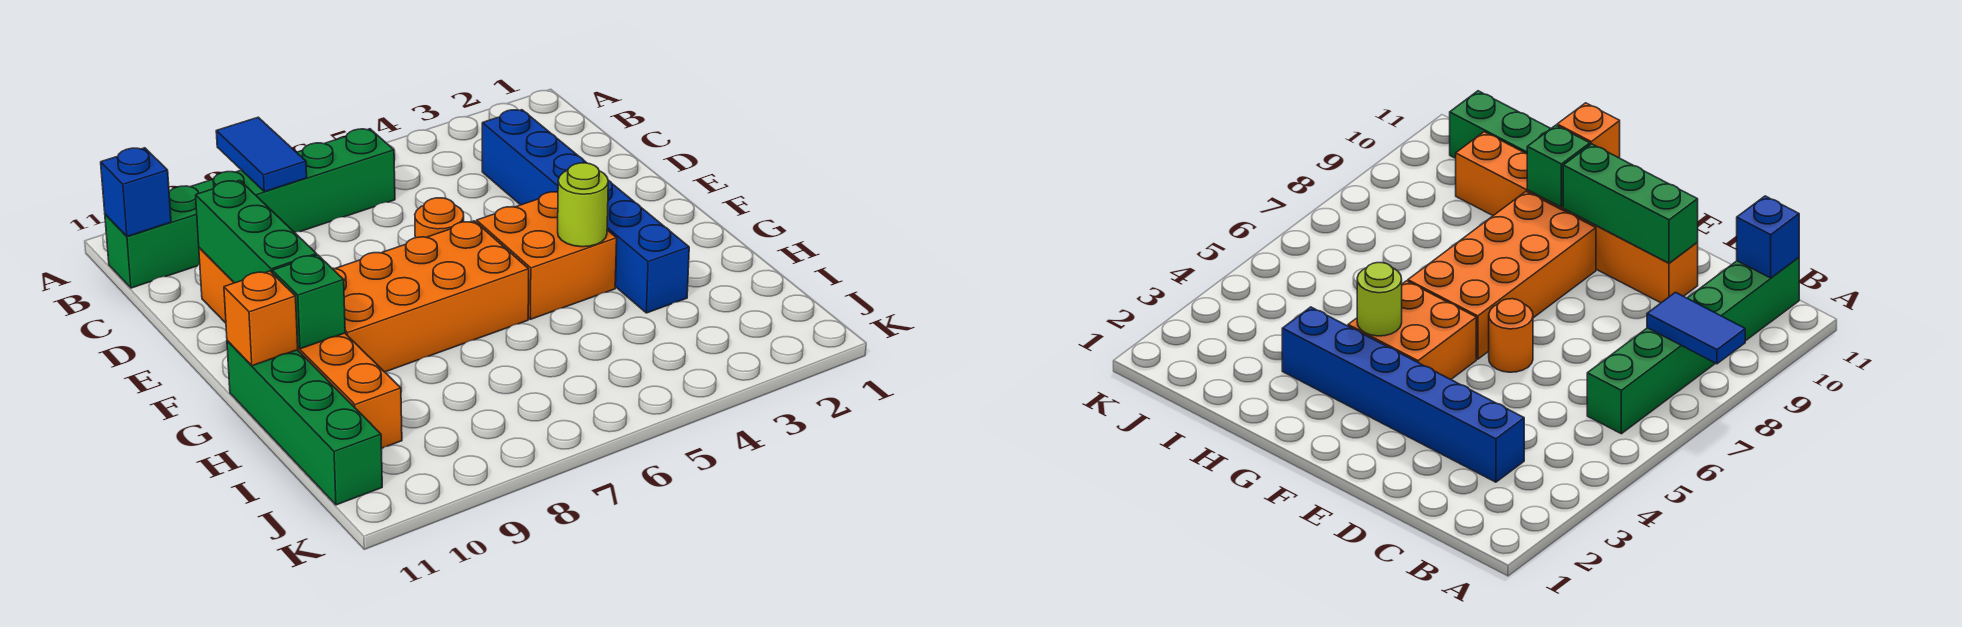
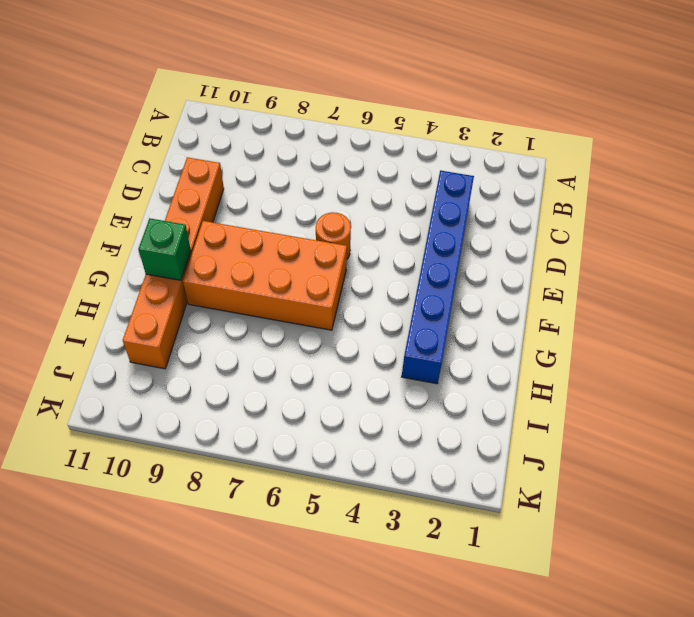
none -> green brick B6:B11 level 1
none -> orange brick F4:G5 level 1
none -> green brick G11:J11 level 1

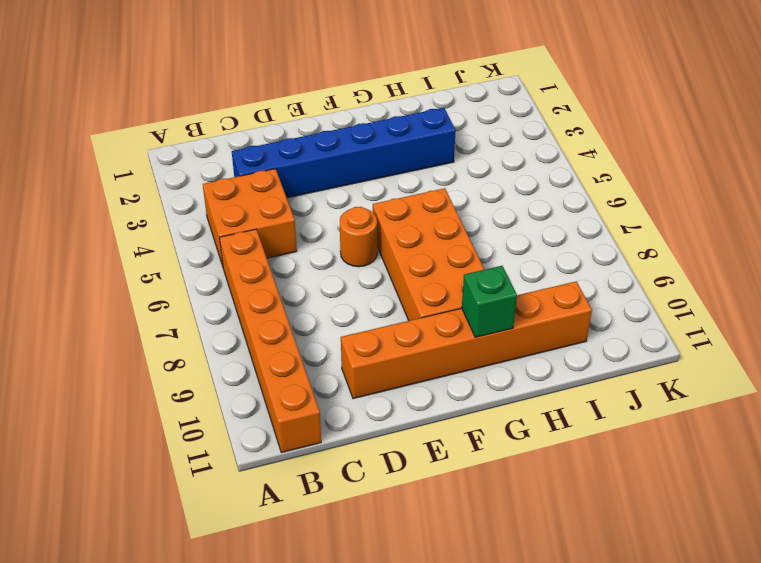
orange brick B4:C5 level 1 -> orange brick F4:G5 level 1
orange brick B6:B11 level 1 -> green brick B6:B11 level 1
none -> green brick G11:J11 level 1
none -> blue tile A8:B8 level 2
none -> blue brick B11 level 2

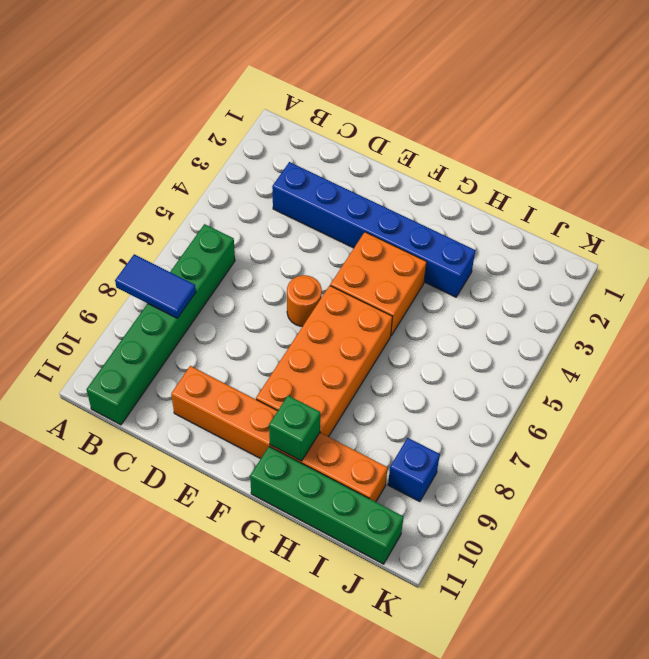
blue brick J9 level 1 -> blue brick B11 level 2
none -> green brick D10:F10 level 2
none -> lime round brick G4 level 2
none -> orange brick G11 level 2

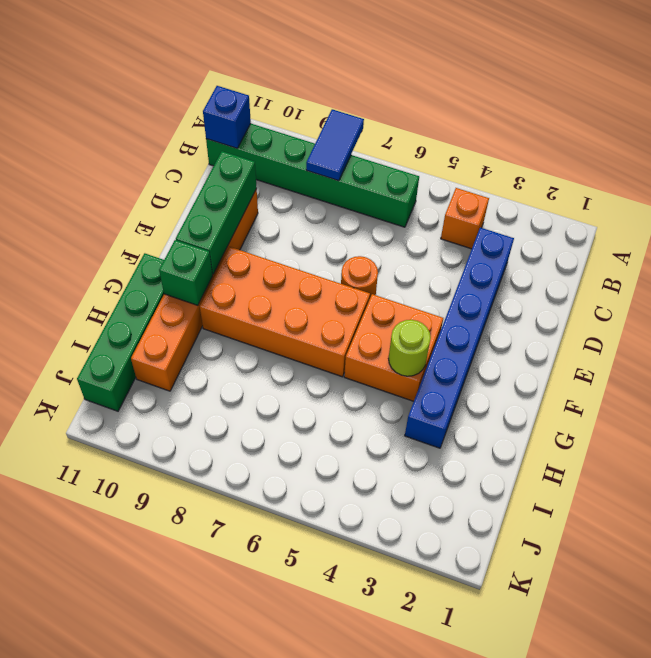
orange brick B4 level 1 -> orange brick G11 level 2

